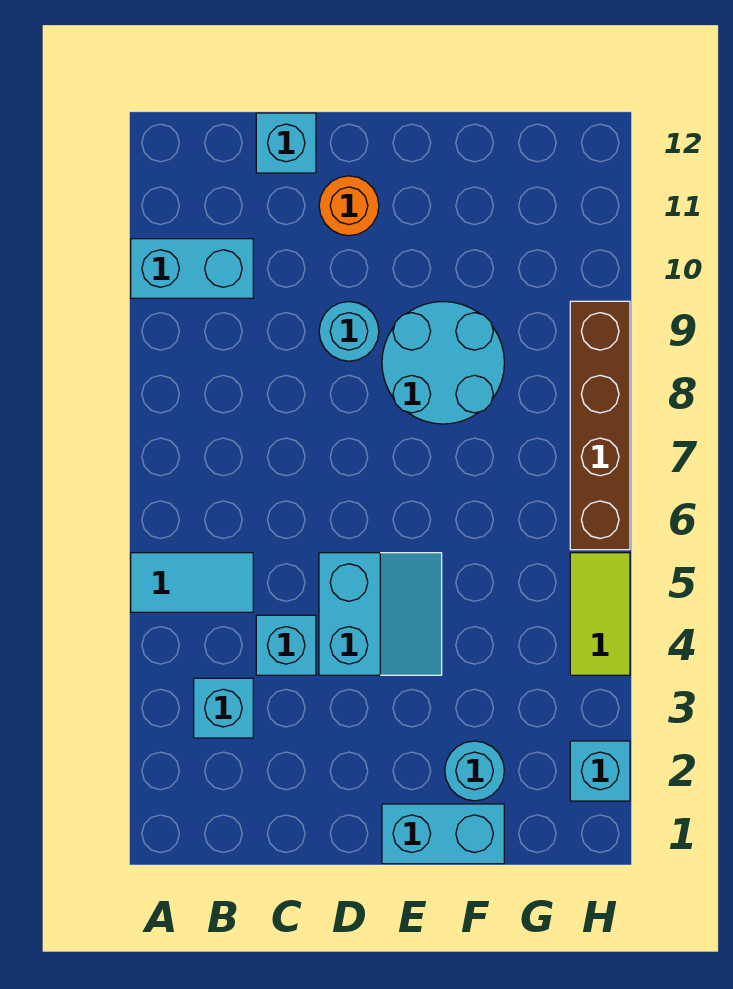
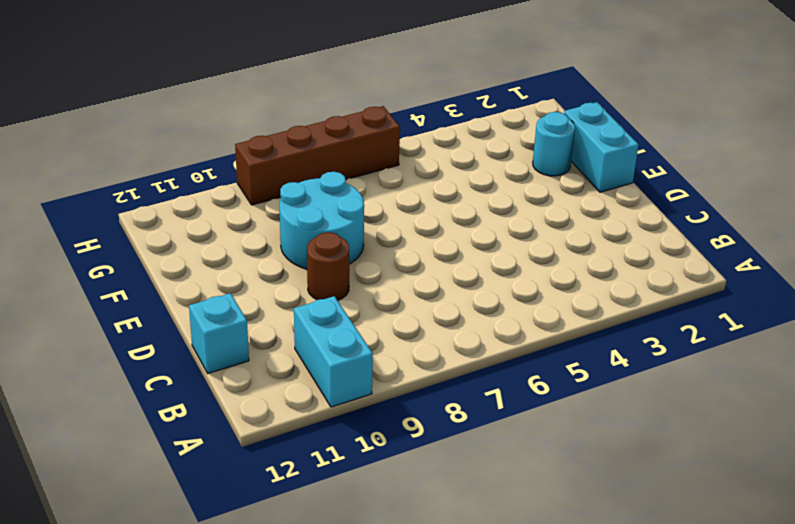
brown round brick D9 level 1 -> cyan round brick D9 level 1
none -> cyan tile A5:B5 level 1
none -> cyan brick B3 level 1
none -> cyan brick C4 level 1

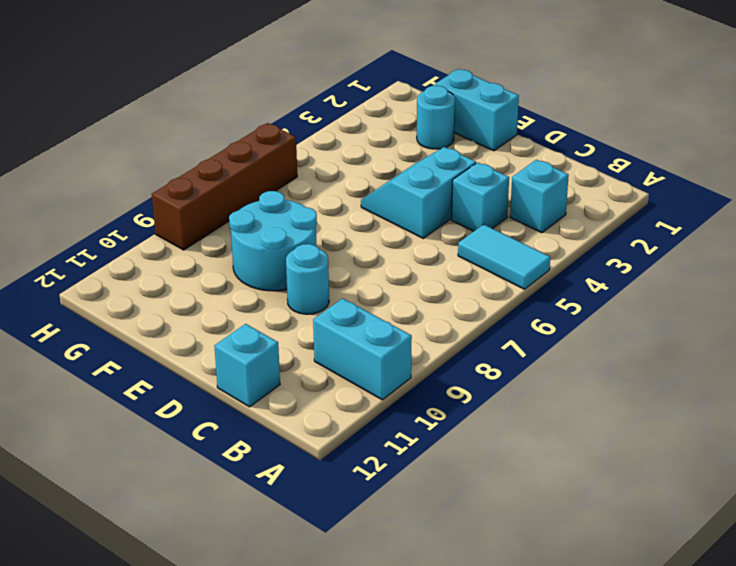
none -> orange round brick D11 level 1
none -> cyan brick H2 level 1
none -> lime tile H4:H5 level 1

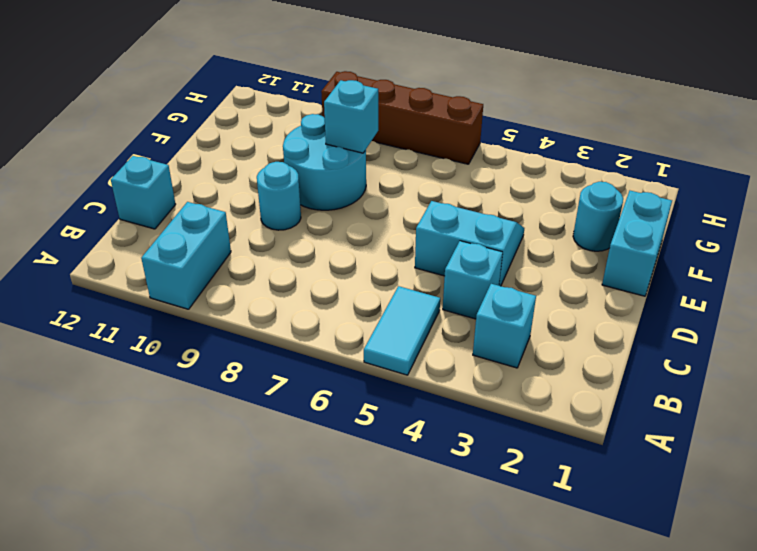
cyan brick F8 level 2 -> cyan brick H2 level 1
none -> orange round brick D11 level 1
none -> lime tile H4:H5 level 1

